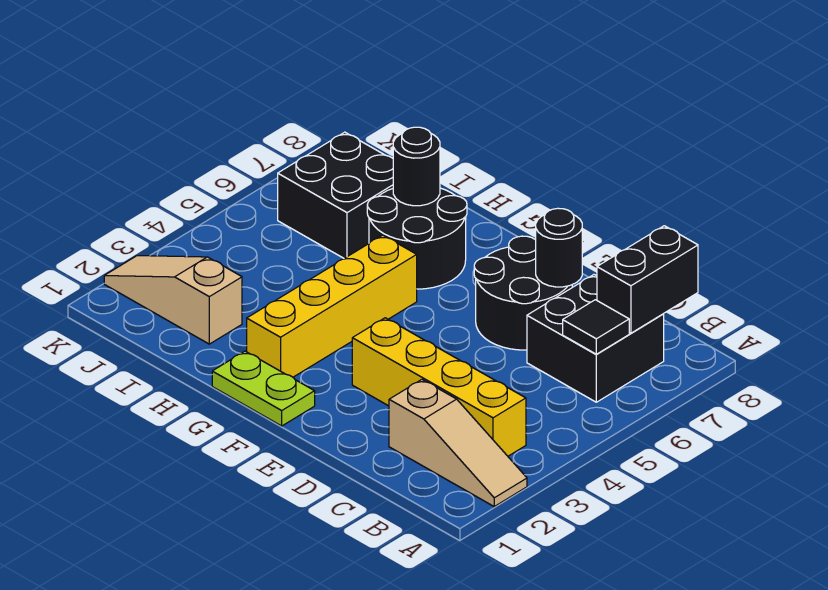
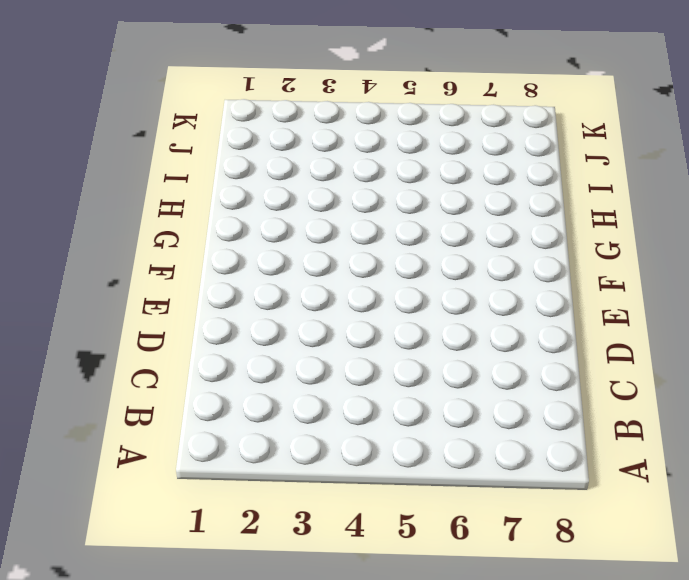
none -> tan slope A2:C2 level 1 top C
none -> yellow brick B3:E3 level 1
none -> black brick B6:C7 level 1

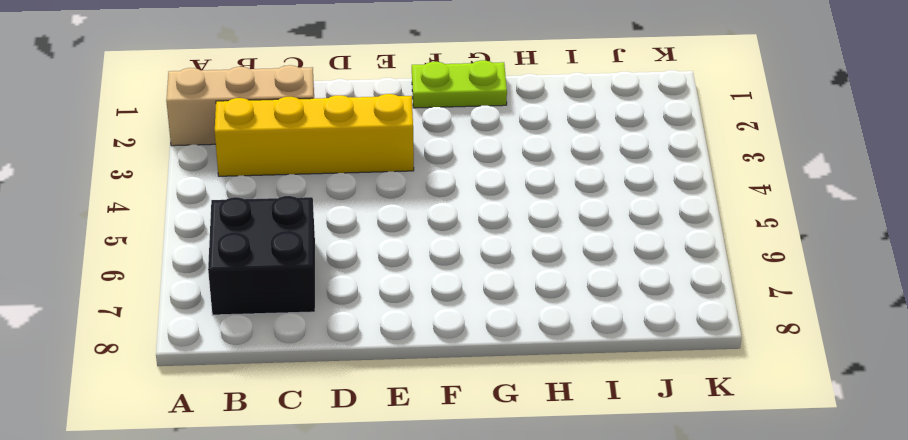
tan brick A2:C2 level 1 -> tan slope A2:C2 level 1 top C
none -> black round brick D6:E7 level 1
none -> yellow brick G2:G5 level 1
none -> black round brick G6:H7 level 1

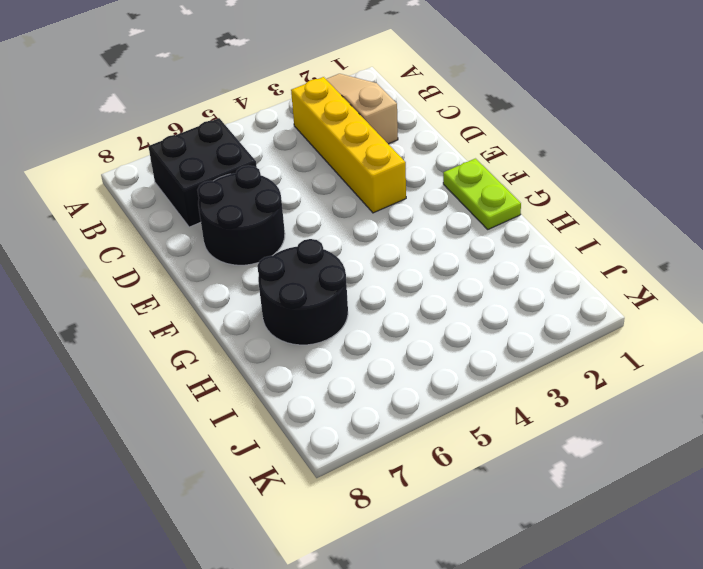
none -> yellow brick G2:G5 level 1
none -> tan slope I2:K2 level 1 top I
none -> black brick I6:J7 level 1

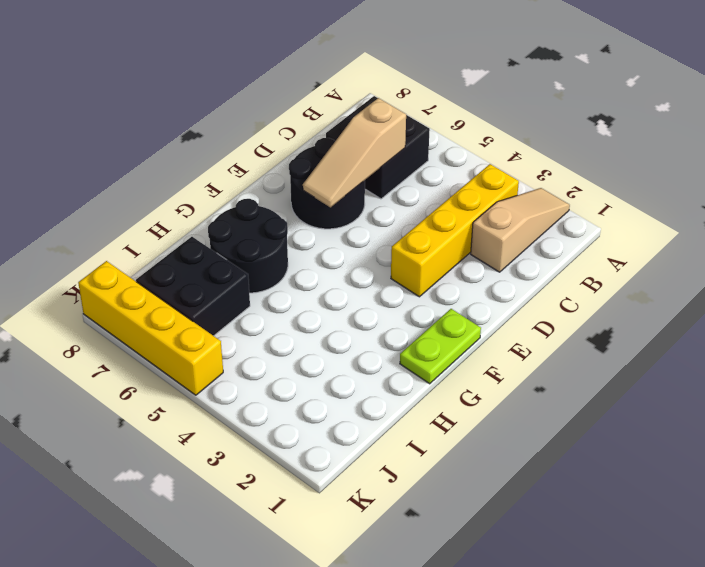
tan slope C6:E6 level 2 top C -> tan slope I2:K2 level 1 top I
yellow brick K5:K8 level 1 -> yellow brick G2:G5 level 1
none -> black tile B6 level 2
none -> black brick B7:B8 level 2
none -> black round brick D7 level 2

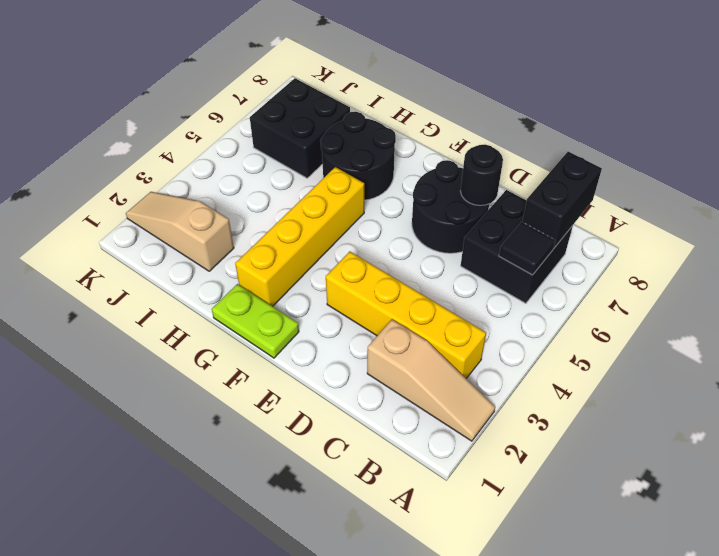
none -> black round brick H7 level 2

